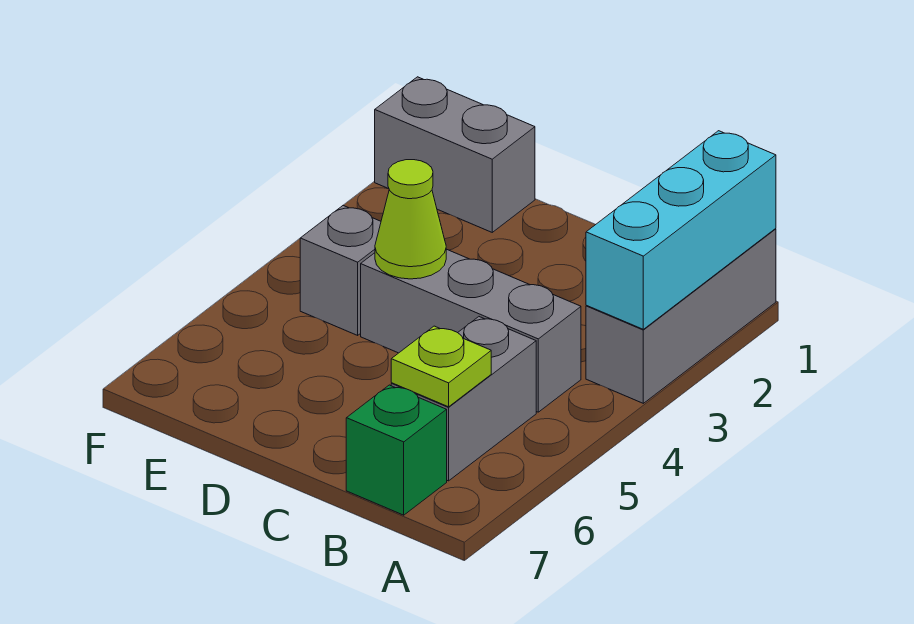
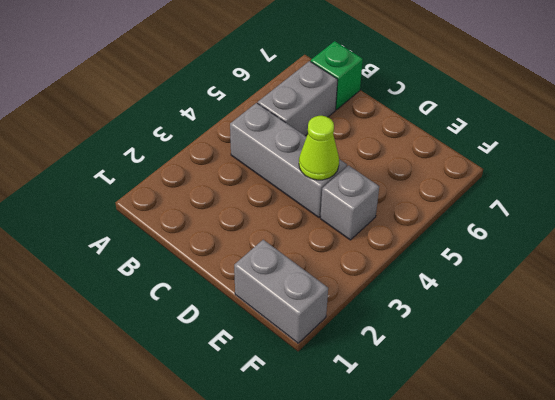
none -> grey brick A1:A3 level 1
none -> cyan brick A1:A3 level 2

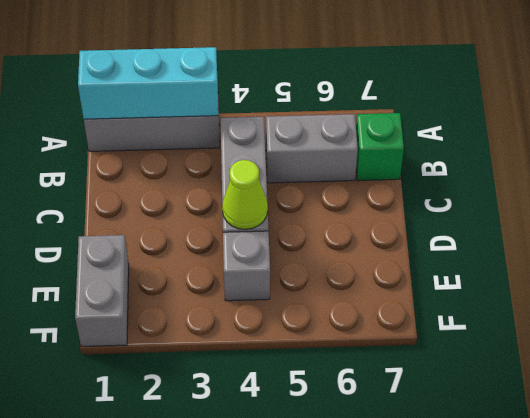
none -> lime plate B6 level 2

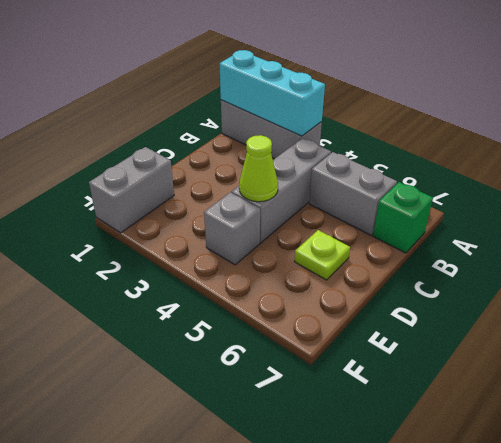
lime plate D6 level 1 -> lime plate B6 level 2

